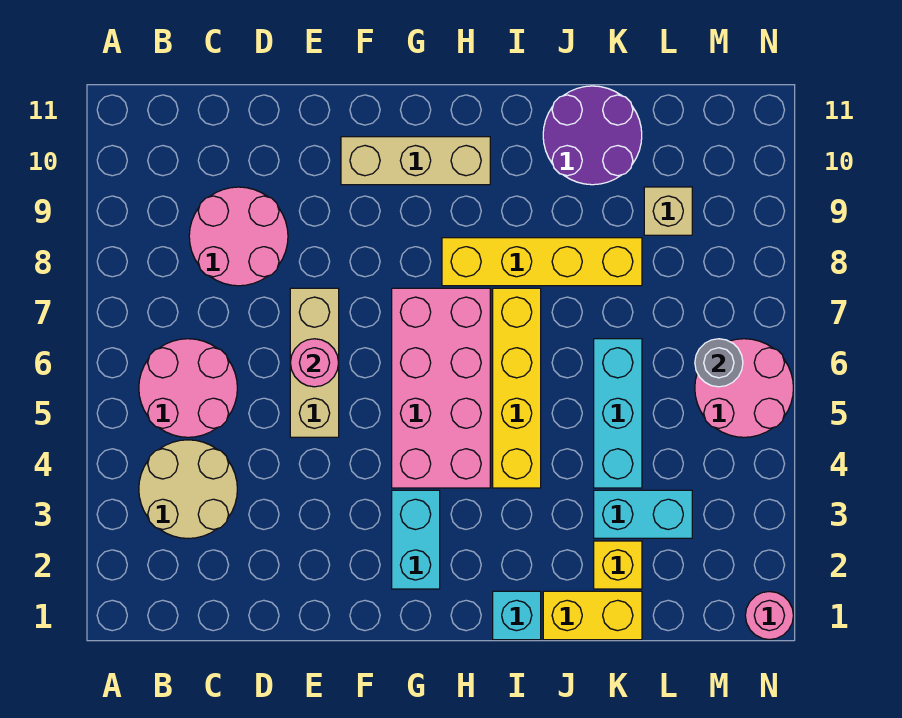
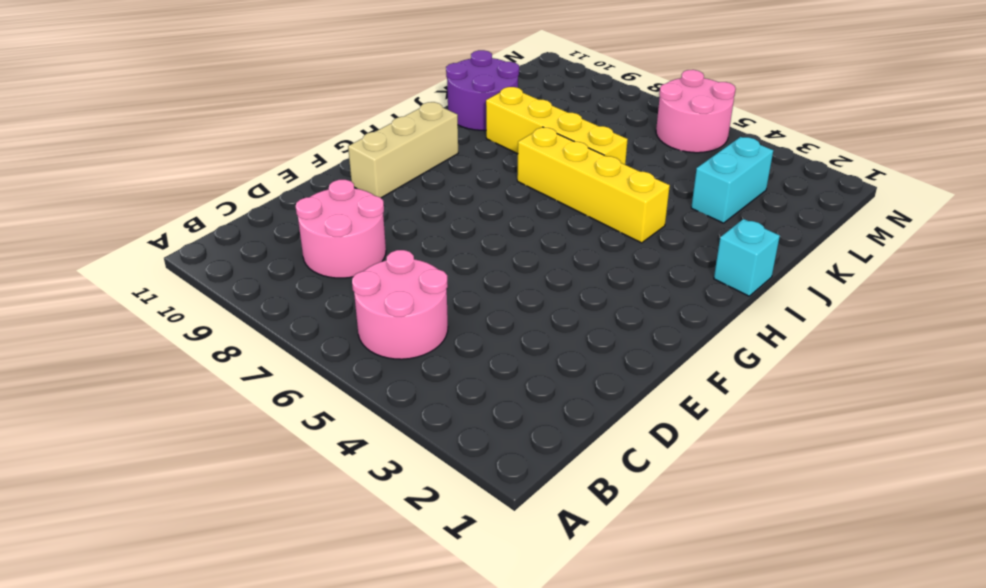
yellow brick J6:J9 level 1 -> yellow brick H8:K8 level 1
none -> tan round brick B3:C4 level 1
none -> tan brick E5:E7 level 1
none -> cyan brick G2:G3 level 1

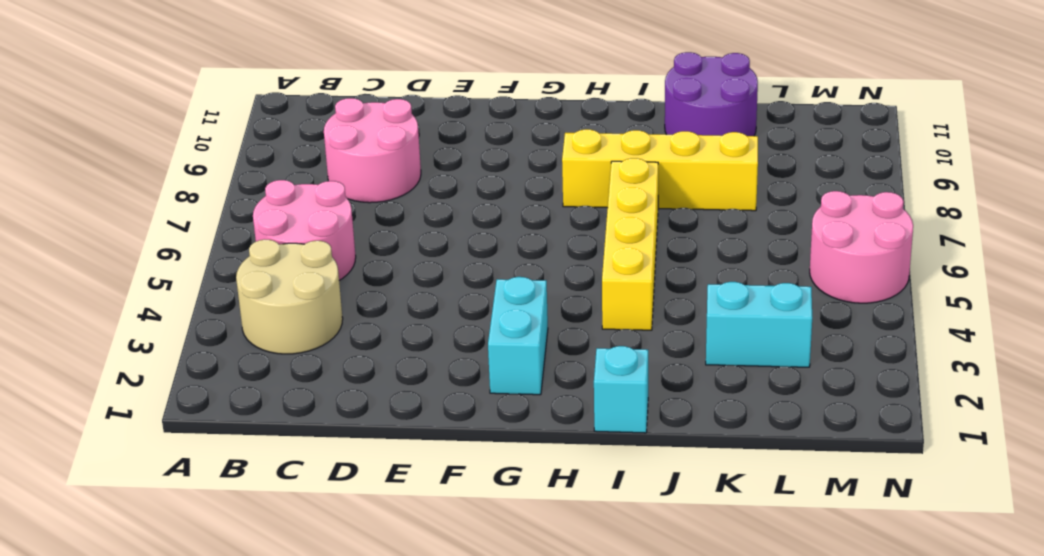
none -> tan brick E5:E7 level 1
none -> tan brick F10:H10 level 1
none -> pink brick G4:H7 level 1

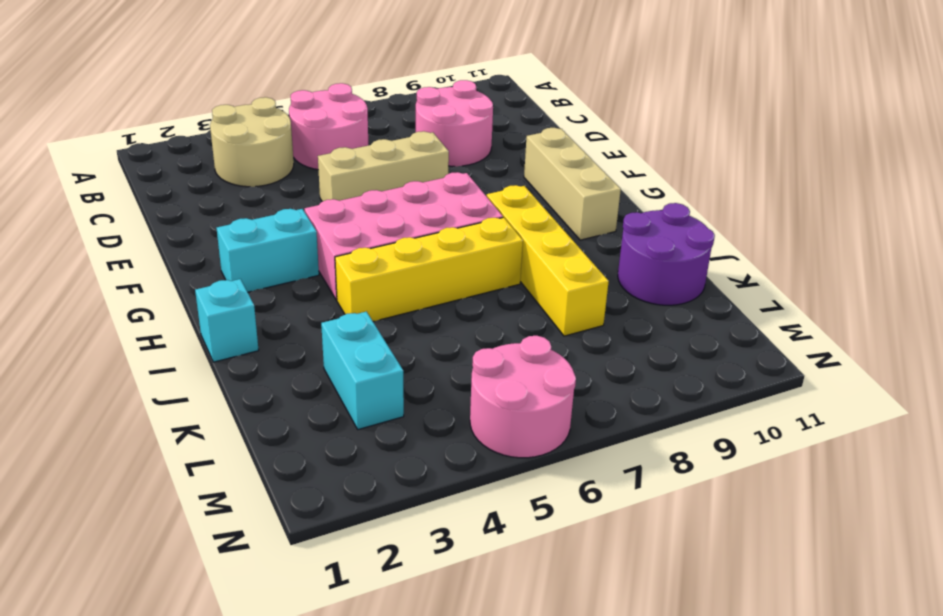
none -> yellow brick J1:K1 level 1
none -> yellow brick K2 level 1
none -> cyan brick K4:K6 level 1

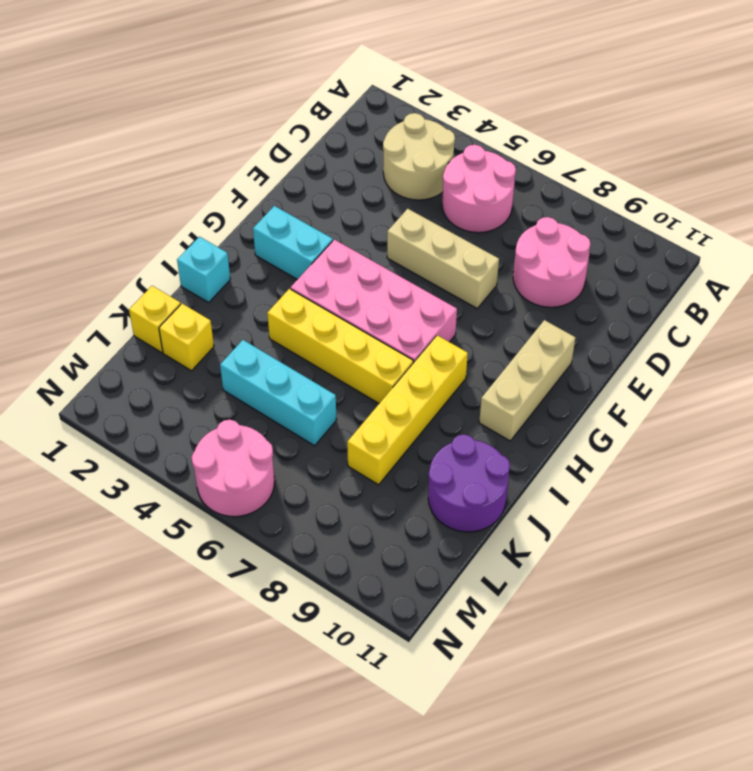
yellow brick K1 level 1 -> yellow brick J1:K1 level 1
none -> cyan brick K3:L3 level 1
none -> tan brick L9 level 1
none -> pink round brick N1 level 1

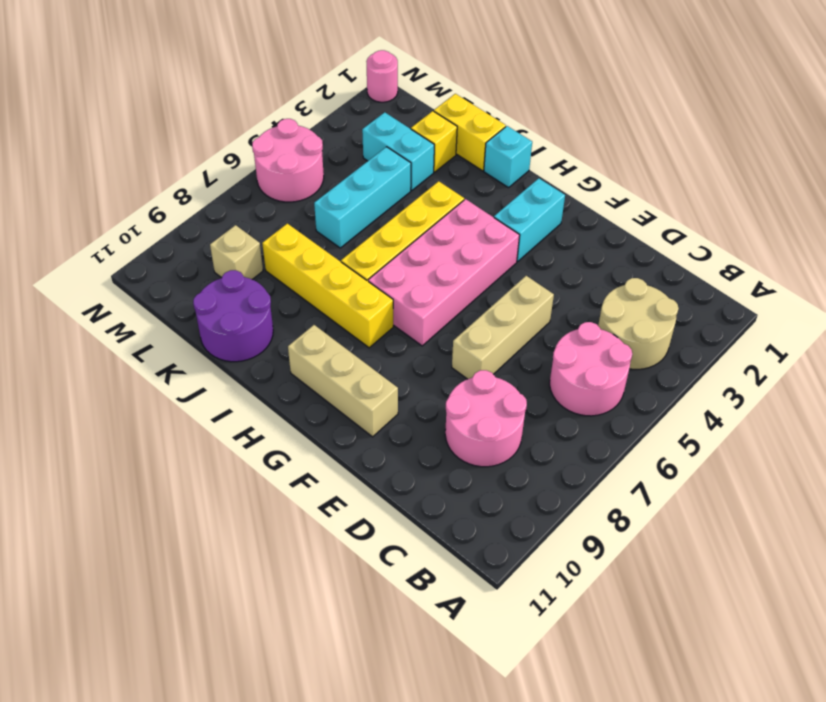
none -> pink round brick E6 level 2
none -> grey round brick M6 level 2

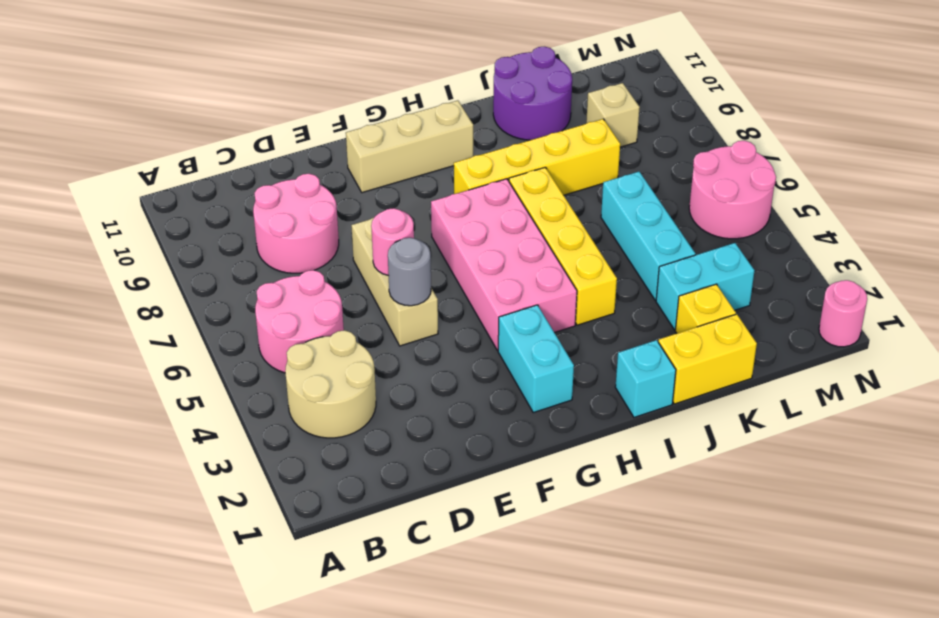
grey round brick E5 level 2 -> grey round brick M6 level 2

